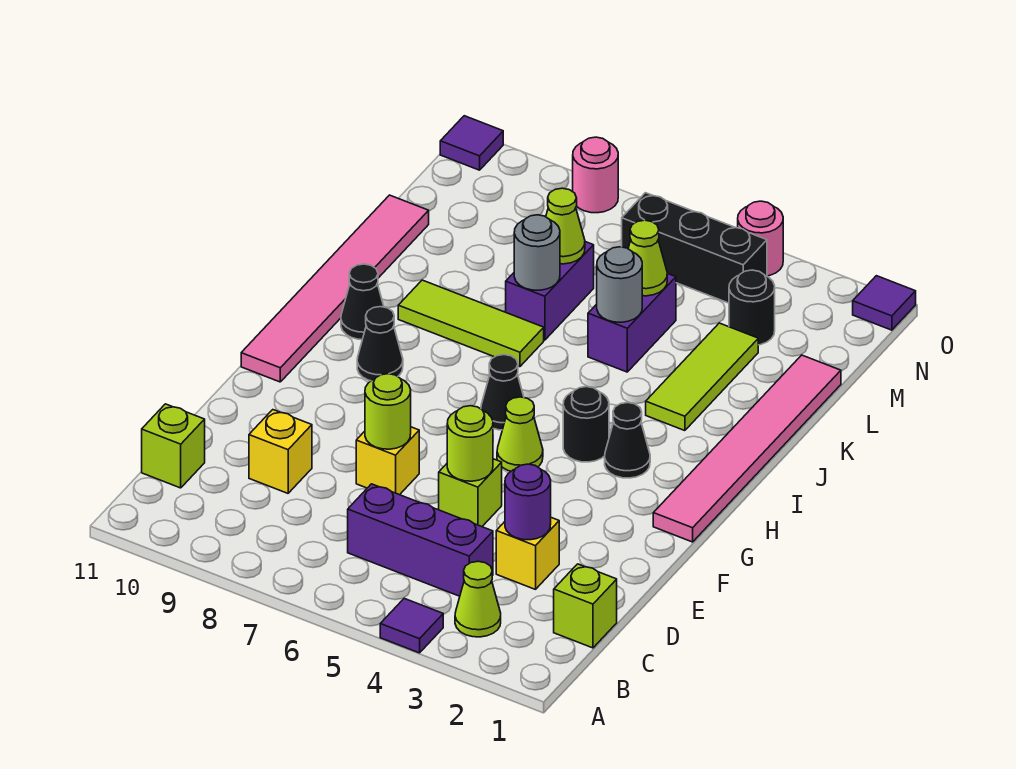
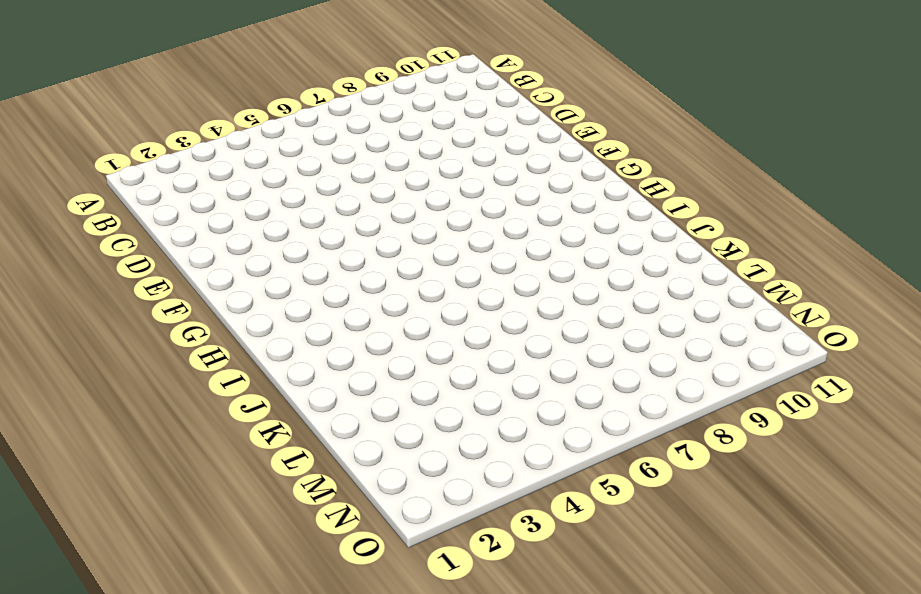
none -> purple tile A4 level 1
none -> lime cone B3 level 1
none -> lime brick C1 level 1
none -> purple brick C4:C6 level 1

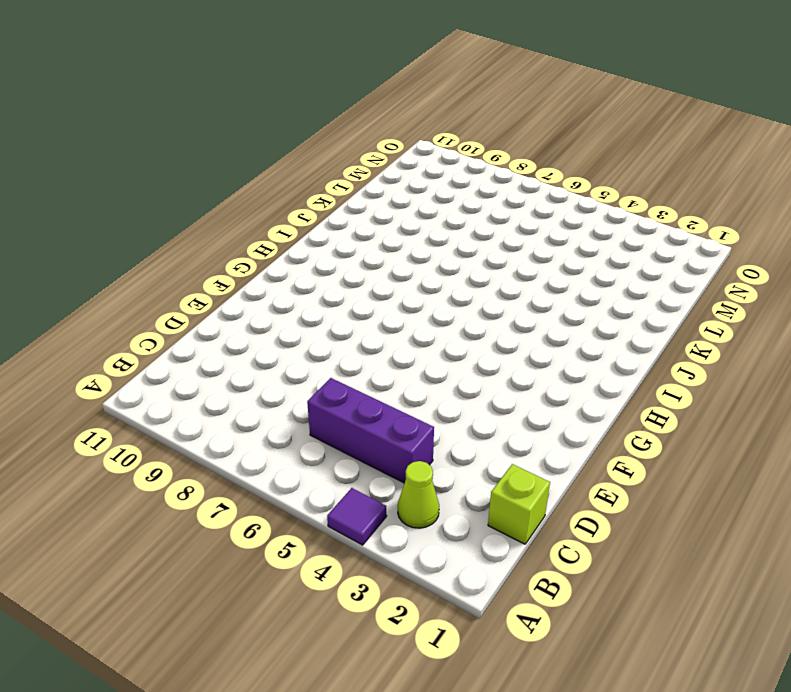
none -> lime brick C11 level 1
none -> yellow brick D3 level 1
none -> yellow brick D9 level 1
none -> lime brick E5 level 1

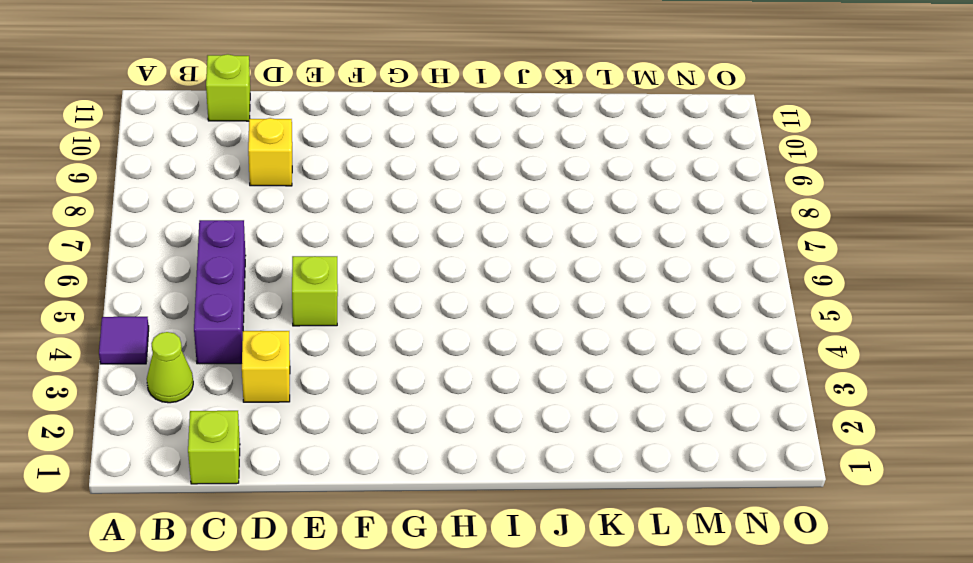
none -> yellow brick E7 level 1
none -> pink tile G1:L1 level 1
none -> lime cone G5 level 1
none -> pink tile G11:L11 level 1

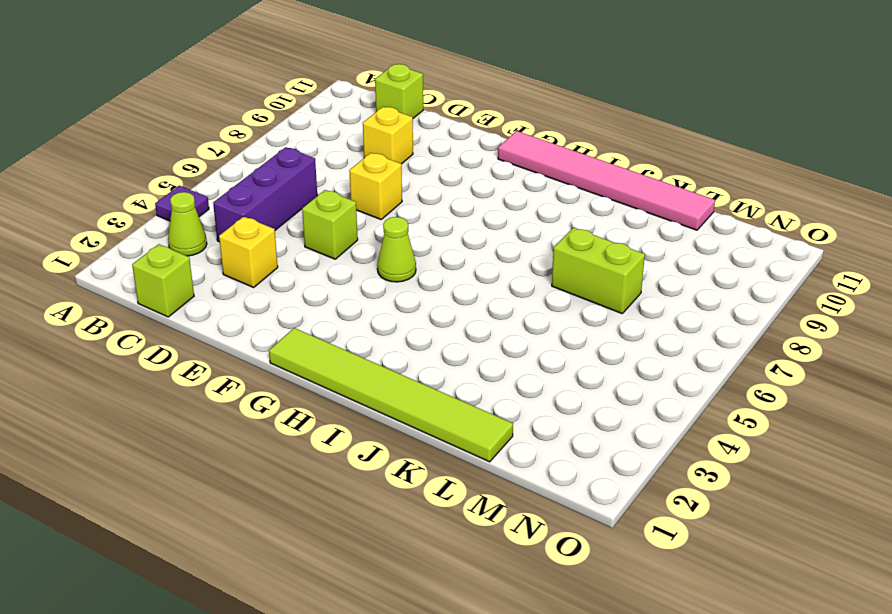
lime tile G1:L1 level 1 -> pink tile G1:L1 level 1
lime brick K7:L7 level 1 -> purple brick K7:L7 level 1
none -> black cone H3 level 1
none -> black round brick H4 level 1
none -> black cone H6 level 1
none -> black cone H9 level 1

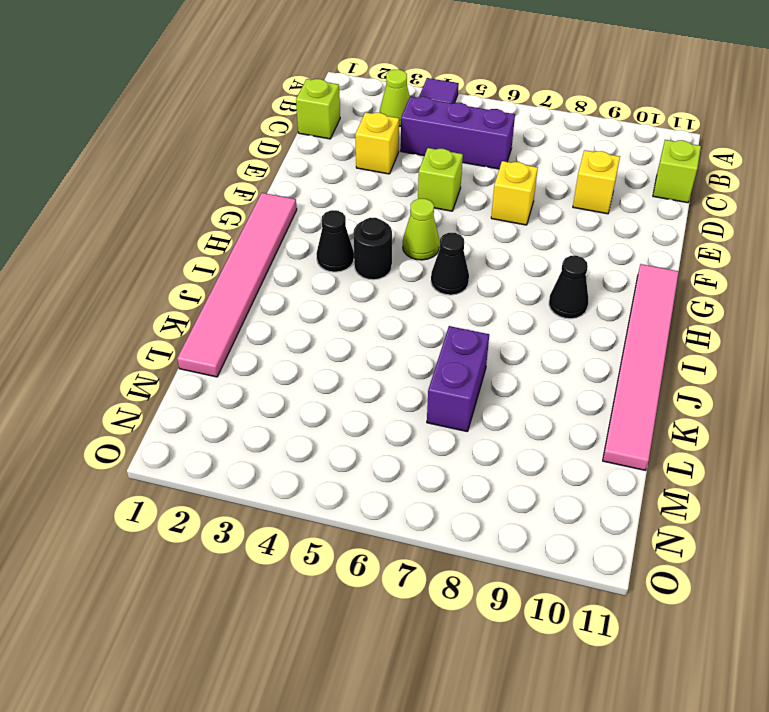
none -> black cone I10 level 1
none -> lime tile J3:L3 level 1
none -> lime tile J7:J9 level 1
none -> purple brick K5:L5 level 1

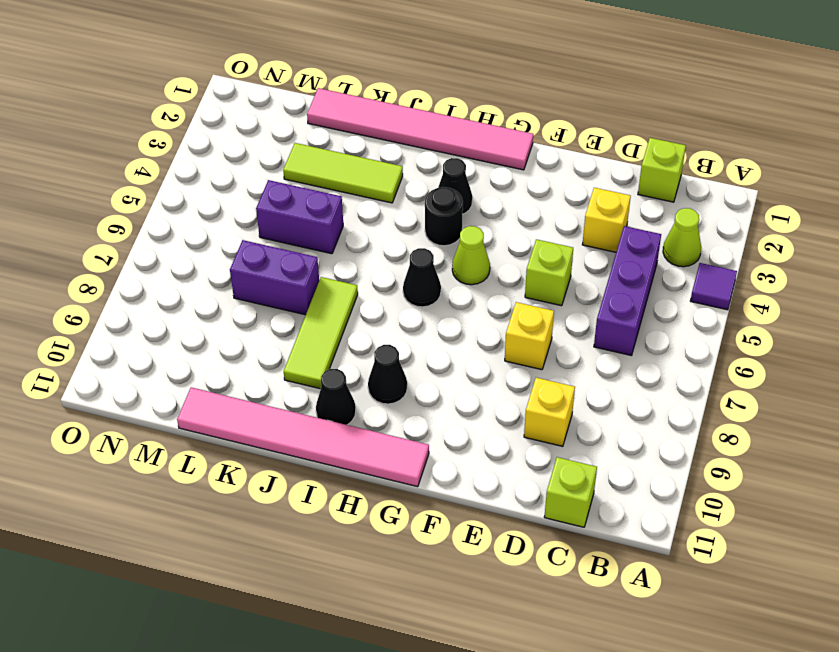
none -> black round brick M3 level 1
none -> black brick N4:N6 level 1
none -> purple tile O1 level 1
none -> pink round brick O4 level 1

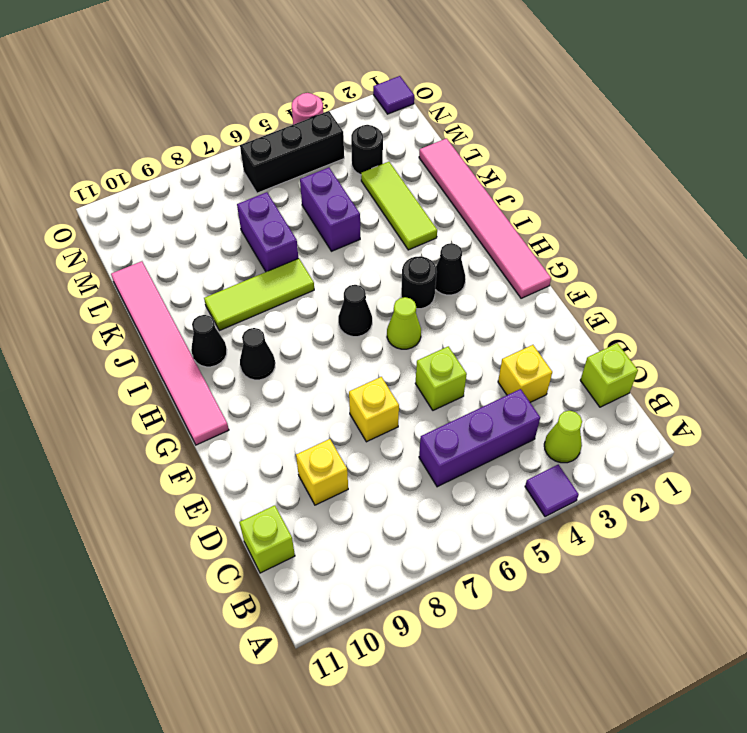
none -> pink round brick O8 level 1
none -> purple tile O11 level 1
none -> purple round brick D3 level 2
none -> lime round brick E5 level 2

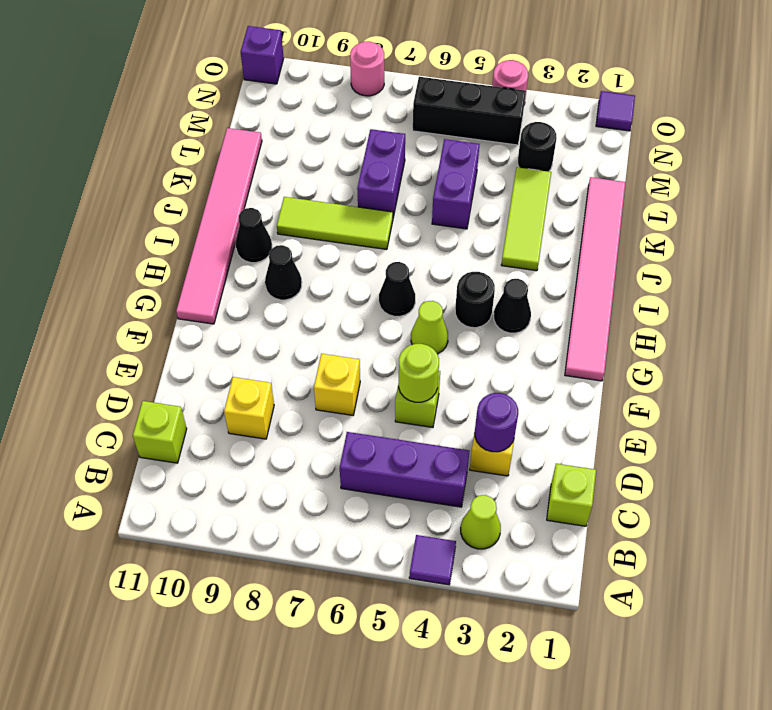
purple brick O11 level 1 -> purple tile O11 level 1
none -> lime round brick E7 level 2
none -> grey round brick K5 level 2
none -> grey round brick K7 level 2
none -> lime cone L5 level 2

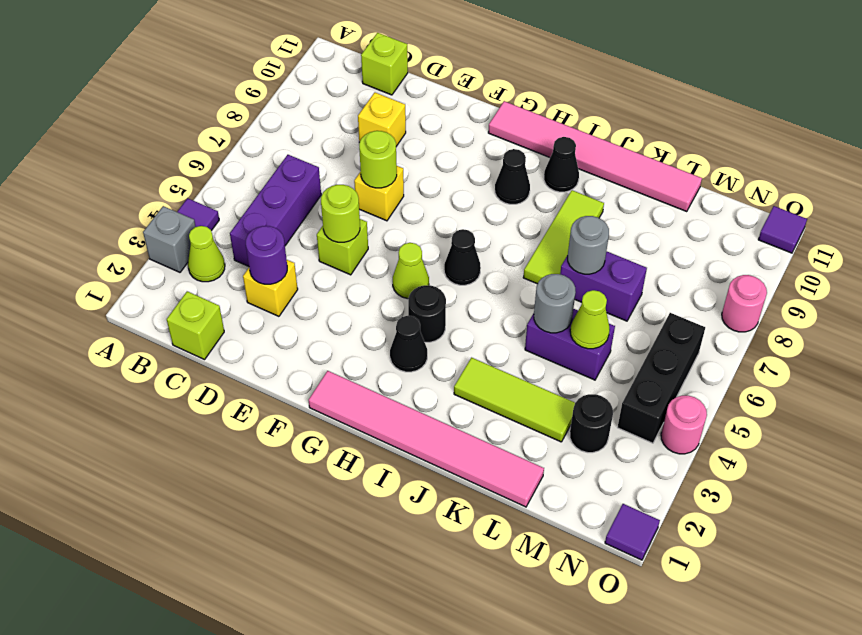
grey brick A3 level 1 -> none
none -> lime cone L7 level 2

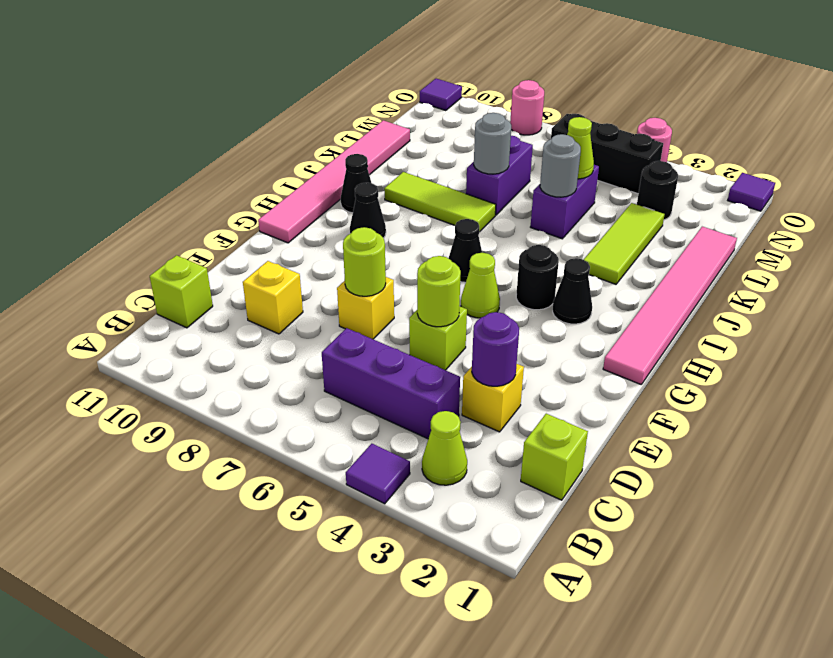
none -> lime cone L7 level 2

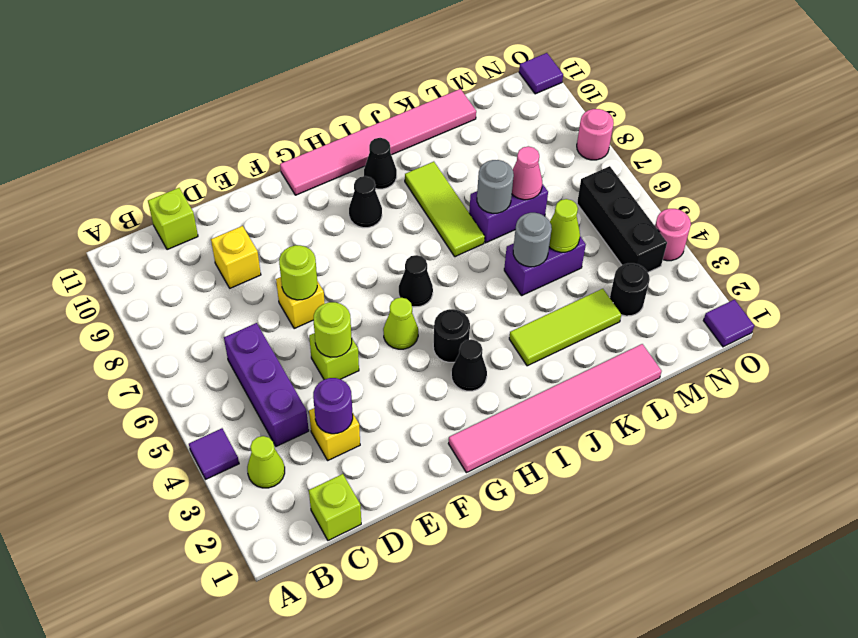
pink cone L7 level 2 -> lime cone L7 level 2

